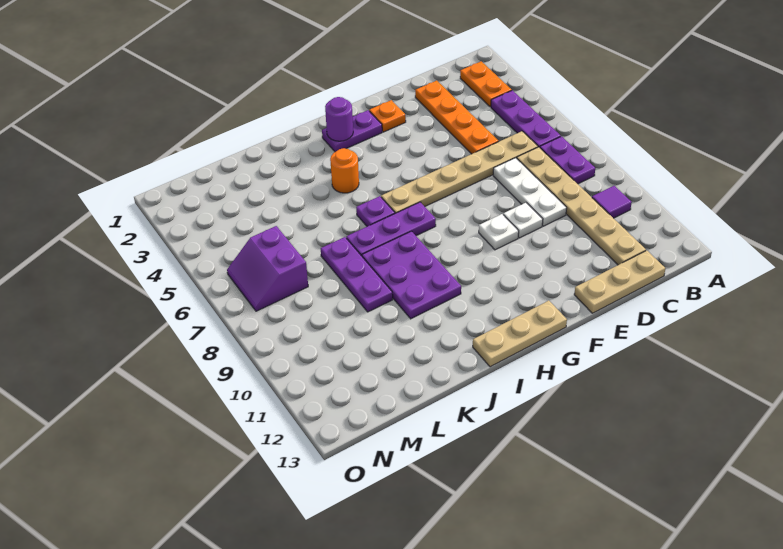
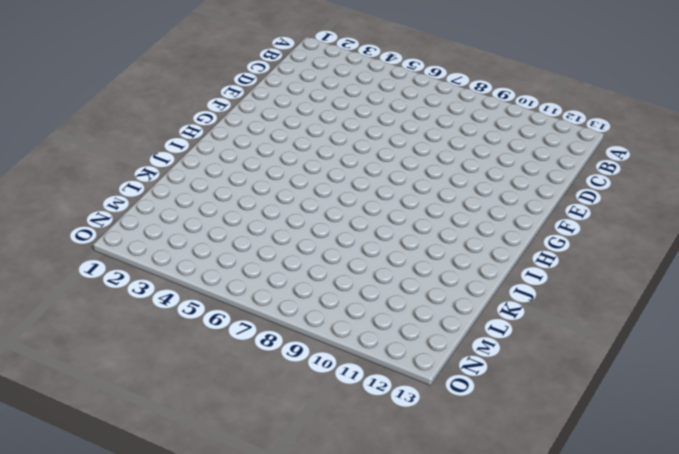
none -> orange plate B2:B3 level 1
none -> purple plate B4:B6 level 1
none -> purple plate B7:B8 level 1

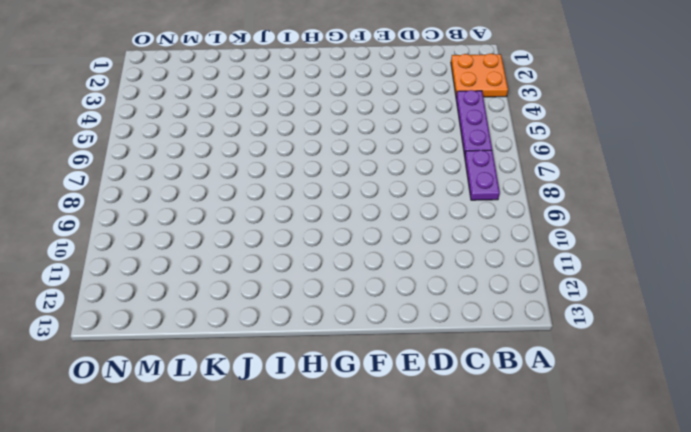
orange plate A2:B3 level 1 -> orange plate B2:B3 level 1
none -> purple tile B10 level 1
none -> tan plate C6:H6 level 1
none -> tan plate C7:C12 level 1

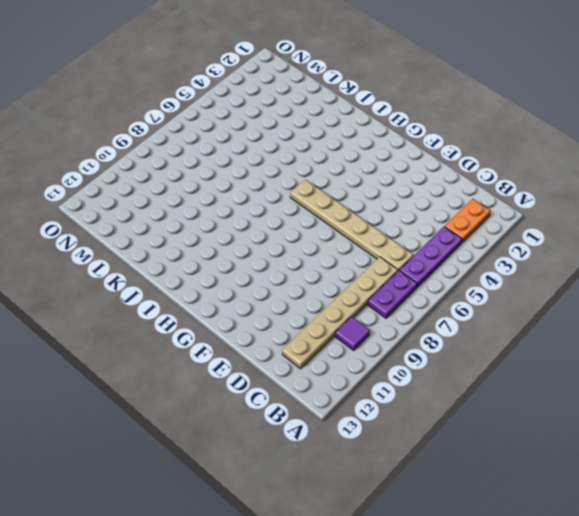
none -> tan plate C13:E13 level 1
none -> orange plate D2:D5 level 1
none -> white plate D7:D9 level 1

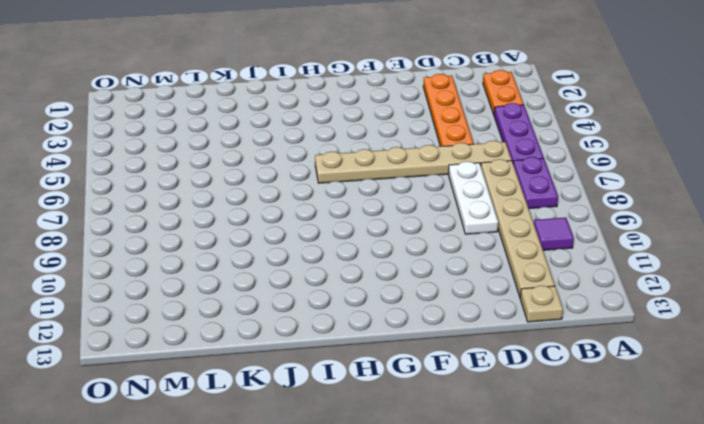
tan plate C13 level 1 -> tan plate C13:E13 level 1
none -> white plate E9 level 1
none -> orange plate F2 level 1
none -> white plate F9 level 1

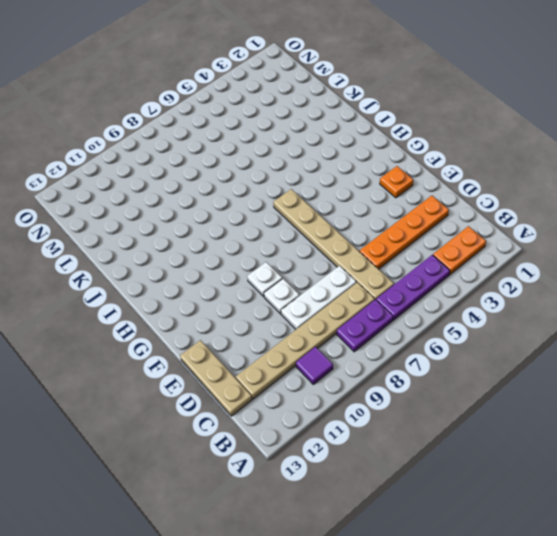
none -> purple plate G2:H2 level 1
none -> tan plate G13:I13 level 1
none -> purple plate H7:J7 level 1

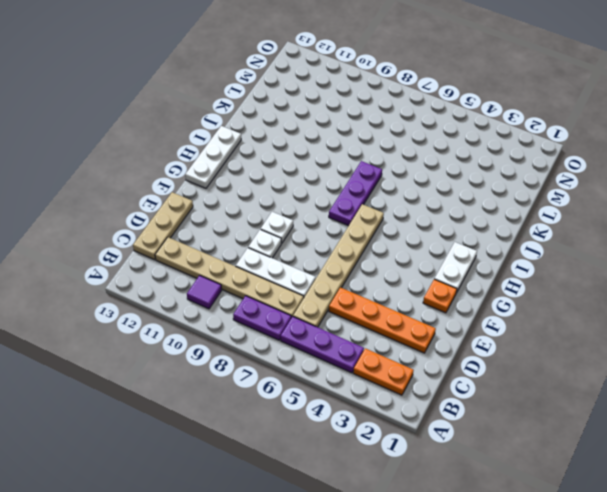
white plate G2:H2 level 1 -> purple plate G2:H2 level 1
white plate G13:I13 level 1 -> tan plate G13:I13 level 1
none -> orange round brick I4 level 1
none -> purple plate I6 level 1
none -> purple plate I8:J10 level 1

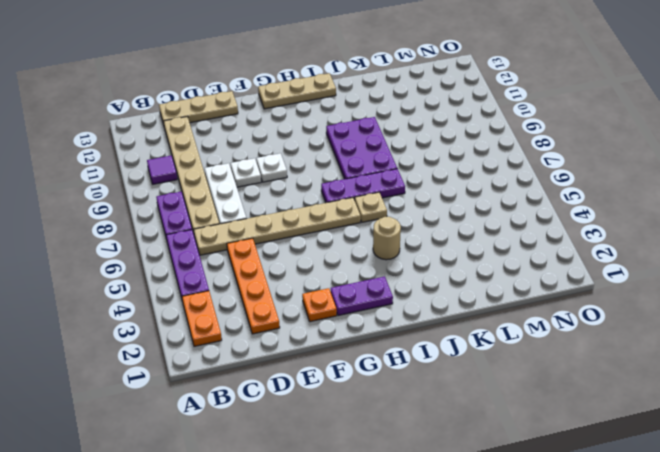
tan round brick I4 level 1 -> orange round brick I4 level 1
tan plate I6 level 1 -> purple plate I6 level 1
none -> purple plate K7:K9 level 1
none -> purple slope M6:N7 level 1 top M
none -> purple round brick H2 level 2

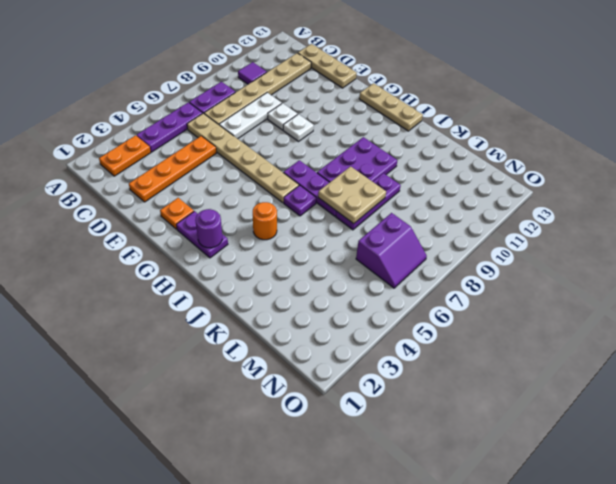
tan plate J7:K8 level 2 -> none

